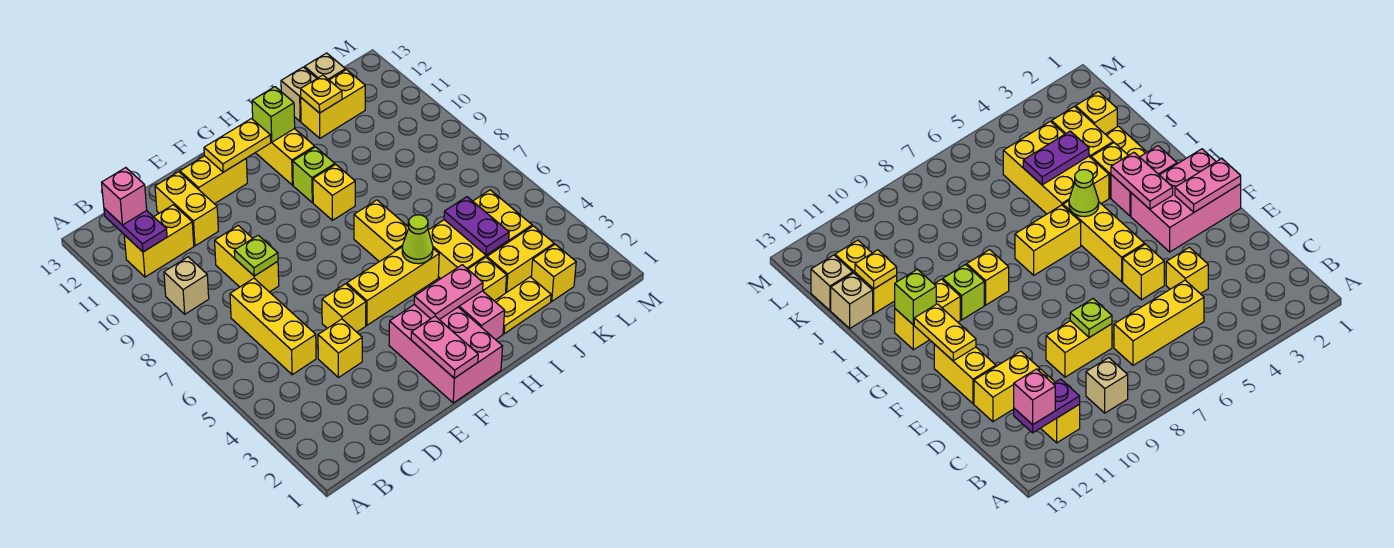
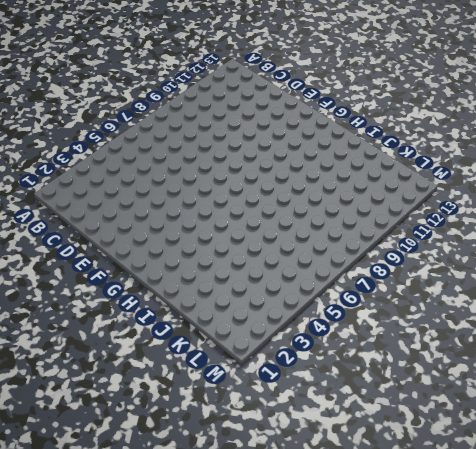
none -> tan brick B9 level 1
none -> yellow brick B11:C11 level 1
none -> yellow brick C5:C7 level 1
none -> yellow brick D4 level 1

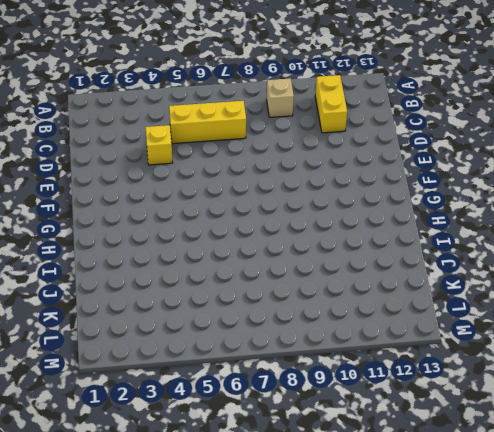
none -> yellow brick D8:D9 level 1
none -> yellow brick D11:D12 level 1
none -> yellow brick E5 level 1
none -> yellow brick E12:F12 level 1

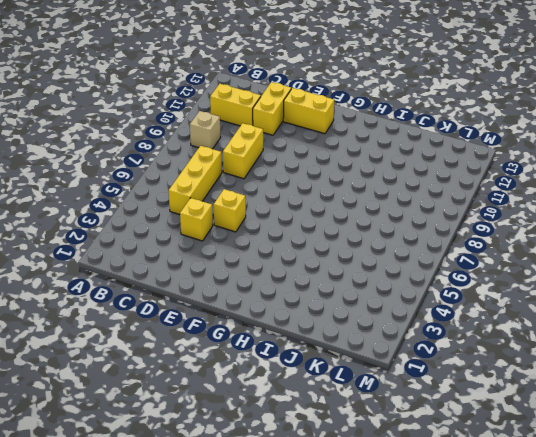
none -> pink brick F1:G3 level 1
none -> yellow brick F5:H5 level 1
none -> pink brick H2:H3 level 1
none -> yellow brick H6:H7 level 1

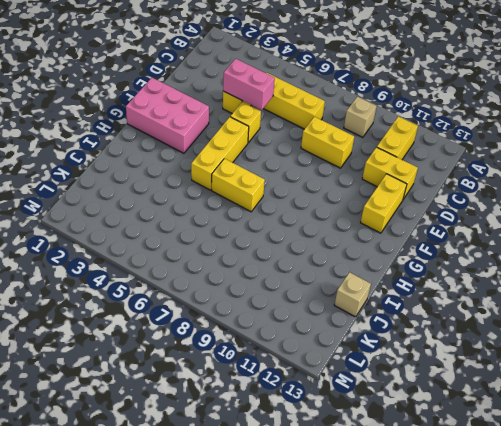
pink brick D4:D5 level 2 -> pink brick H2:H3 level 1
none -> yellow brick H9 level 1
none -> lime brick H10 level 1
none -> yellow brick H11:H12 level 1
none -> yellow plate I2:J2 level 1

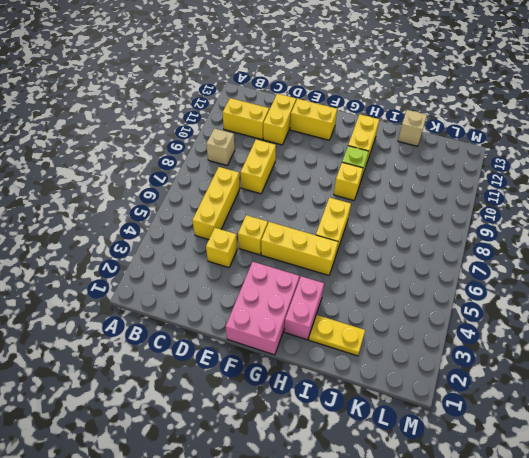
none -> yellow brick I3 level 1
none -> yellow brick I4:K5 level 1
none -> yellow brick J3:K3 level 1
none -> yellow brick J12:K12 level 1

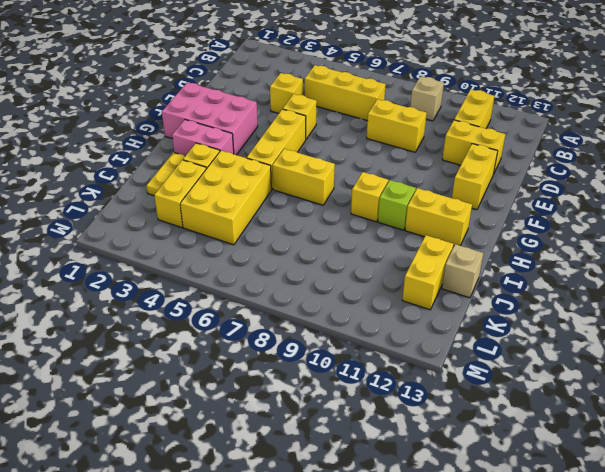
none -> yellow brick K2 level 1
none -> tan brick K13 level 1
none -> purple plate B11:B12 level 2
none -> lime plate D8 level 2

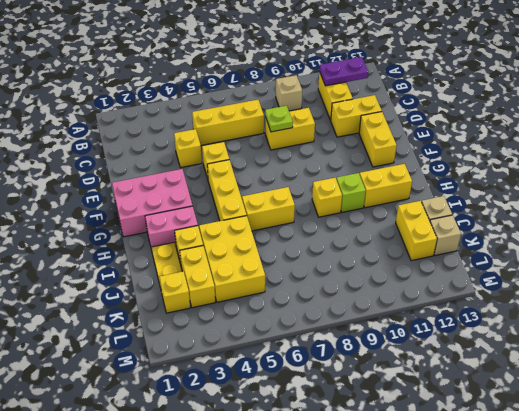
none -> pink plate F1:F2 level 2
none -> yellow plate F12:G12 level 2
none -> pink plate G3:H3 level 2
none -> lime cone H5 level 2

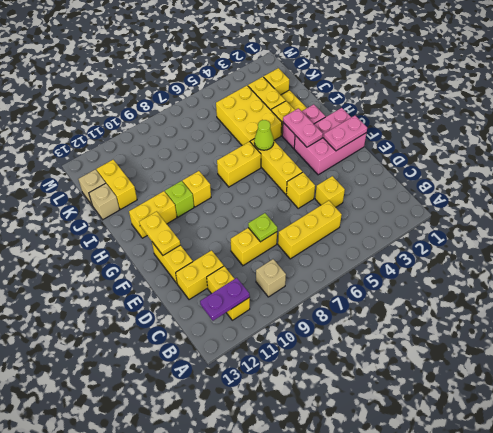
none -> lime brick H12 level 2
none -> purple plate J4:J5 level 2
none -> yellow plate J12 level 2
none -> pink brick B12 level 3

